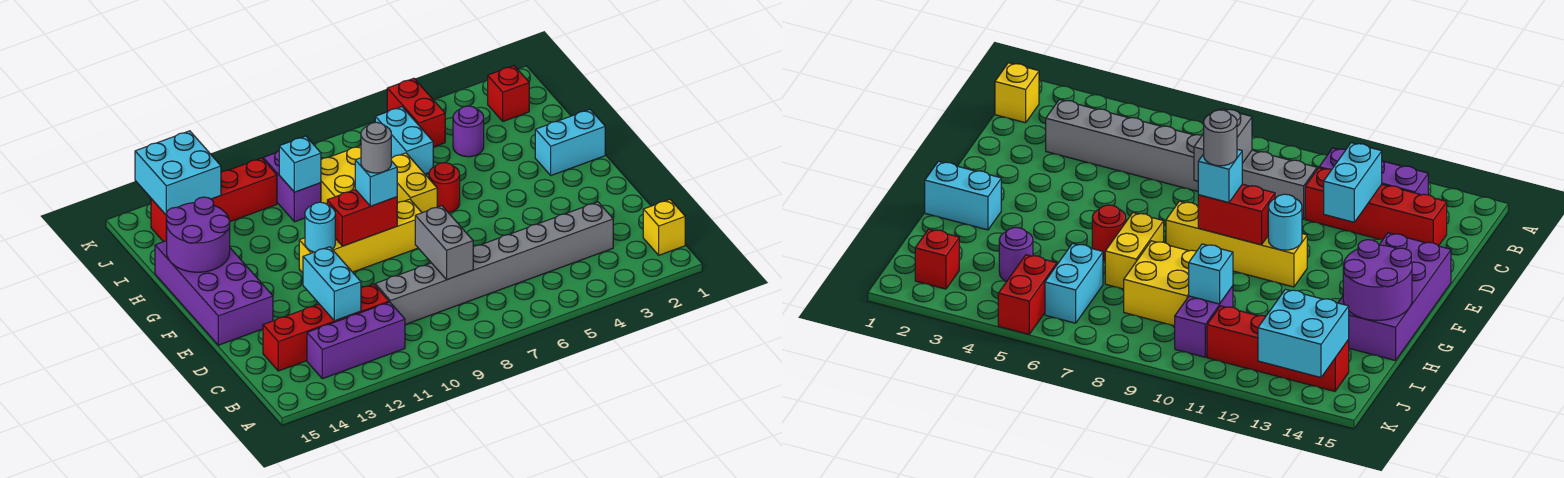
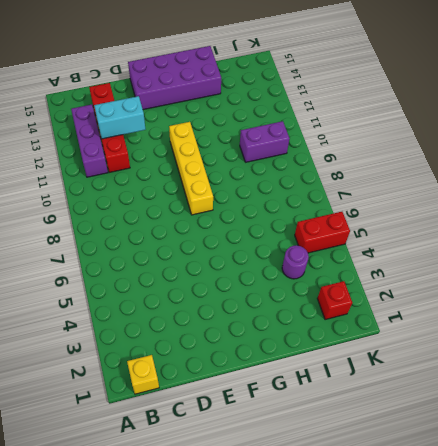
none -> grey brick C3:C10 level 1
none -> cyan brick G1:G2 level 1
none -> red round brick G6 level 1

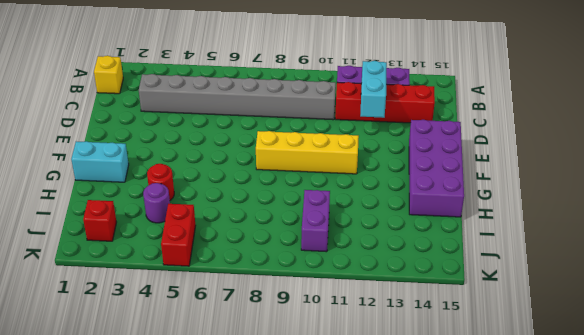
red round brick H4 level 1 -> red round brick G6 level 1
none -> yellow brick G7:H7 level 1
none -> yellow brick H8:I9 level 1
none -> cyan brick I6:J6 level 1

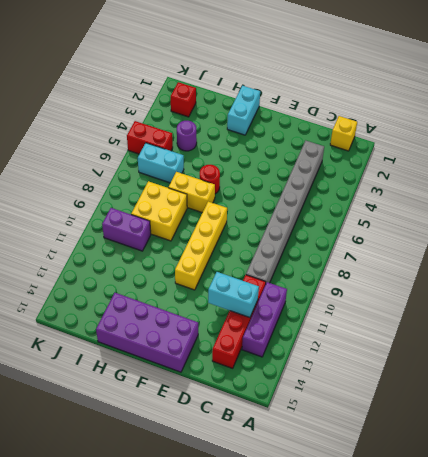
none -> red brick J11:J14 level 1
none -> grey brick C8:D8 level 2
none -> red brick F9:F10 level 2

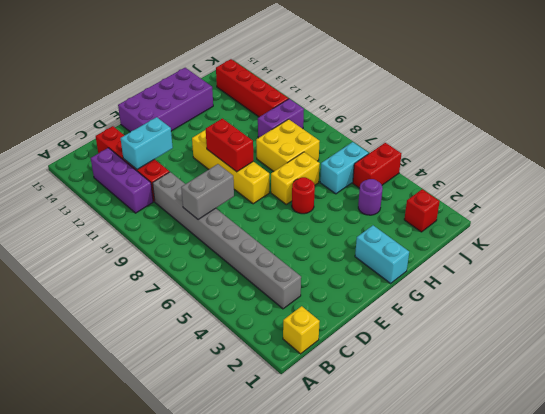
none -> cyan round brick F11 level 2
none -> purple round brick G14:H15 level 2
none -> cyan brick I10 level 2

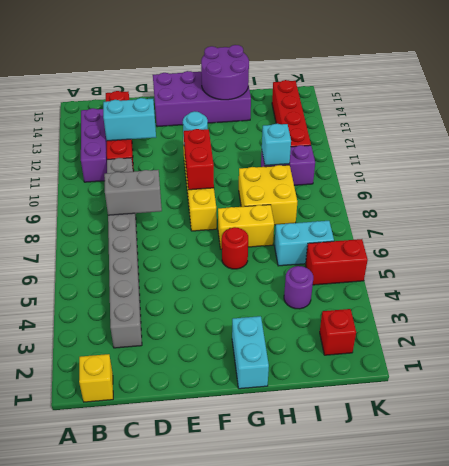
none -> cyan brick J13:K14 level 2
none -> cyan brick F9 level 3
none -> grey round brick F9 level 4

